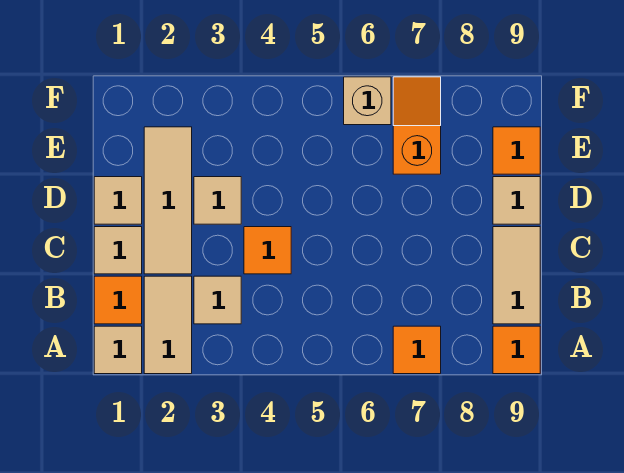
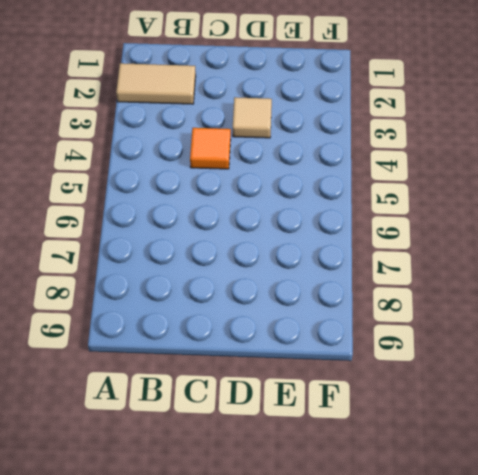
none -> tan tile A1 level 1
none -> orange tile A7 level 1
none -> orange tile A9 level 1

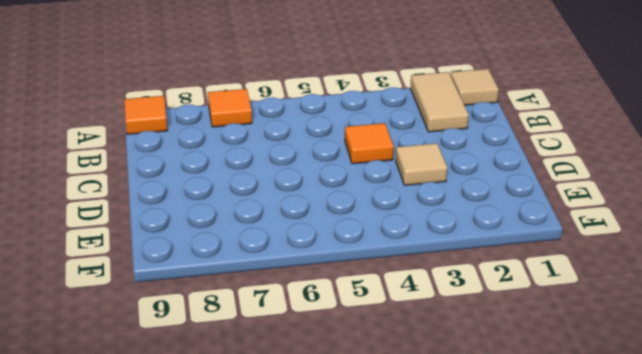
none -> orange tile B1 level 1
none -> tan tile B3 level 1
none -> tan tile B9:C9 level 1

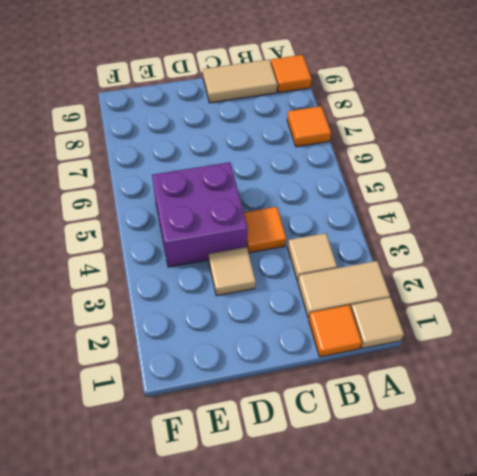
purple brick D4:E5 level 1 -> none
none -> tan tile C1 level 1
none -> tan tile C2:E2 level 1
none -> tan tile D1 level 1

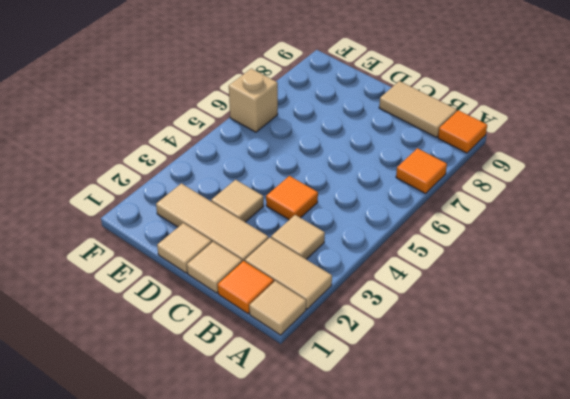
none -> tan tile D9 level 1
none -> orange slope E7:F7 level 1 top E
none -> orange tile E9 level 1

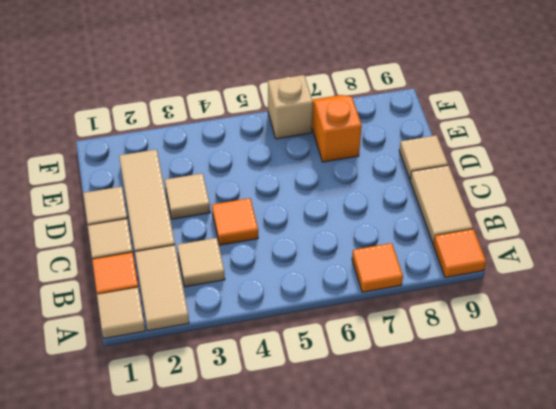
none -> orange tile E9 level 1

